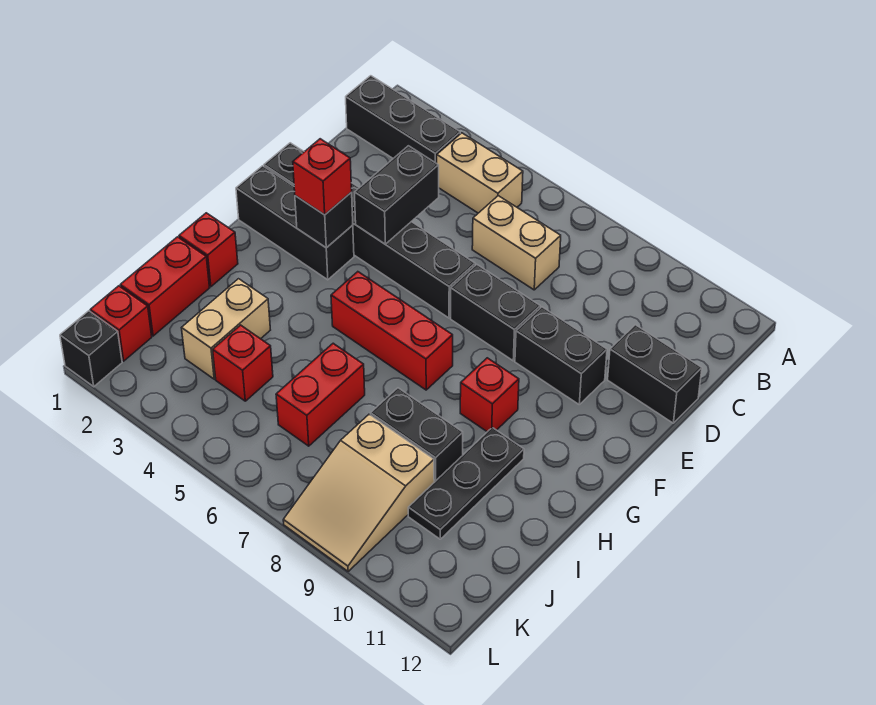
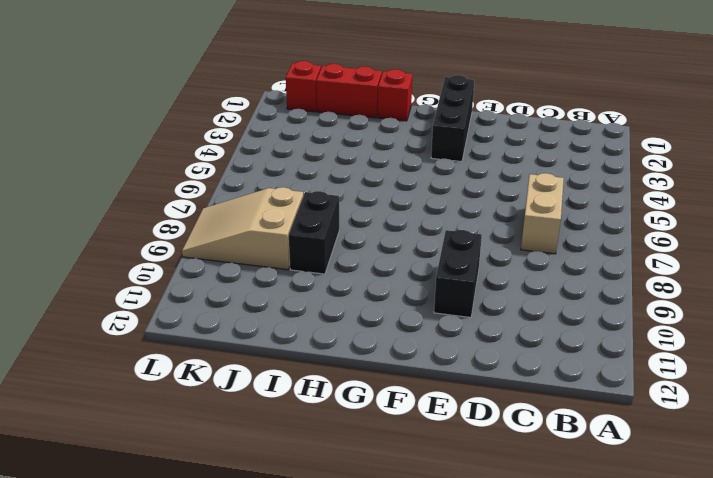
none -> black brick B1:B3 level 1
none -> tan brick B4:B5 level 1
none -> black brick D11:D12 level 1

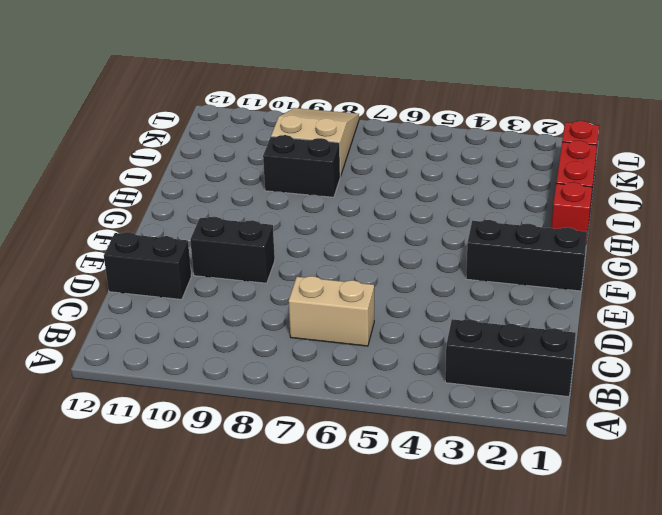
none -> tan brick B4:B5 level 1
none -> black brick E1:E6 level 1
none -> black brick E7:E8 level 1

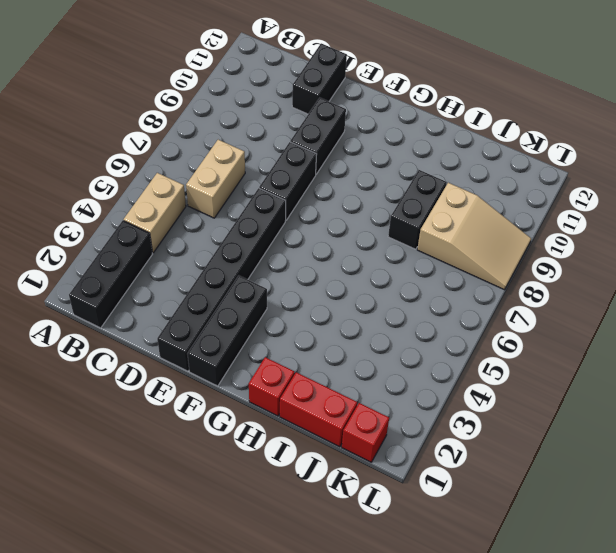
none -> red brick G5:G7 level 1
none -> red brick G9 level 1
none -> black plate H10:J10 level 1

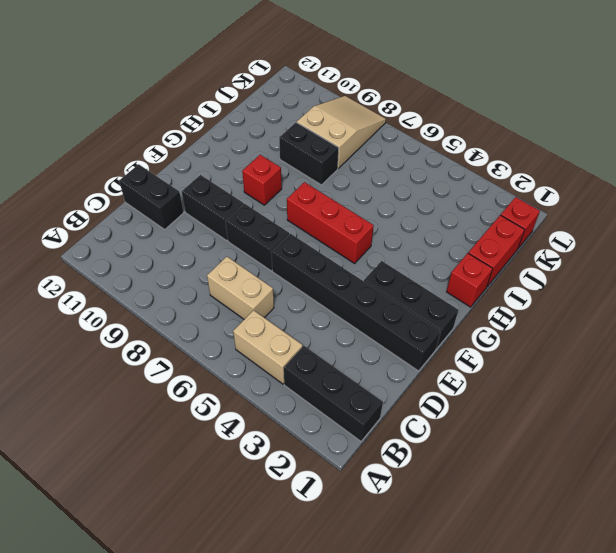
none -> black plate H10:J10 level 1
none -> tan brick I3:J3 level 1
none -> red brick I6:J6 level 1

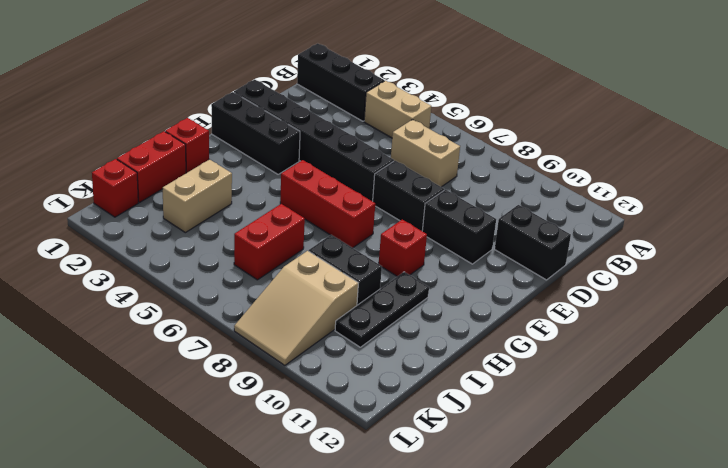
none -> red brick J4 level 1
none -> black brick L1 level 1
none -> black brick D4:E4 level 2

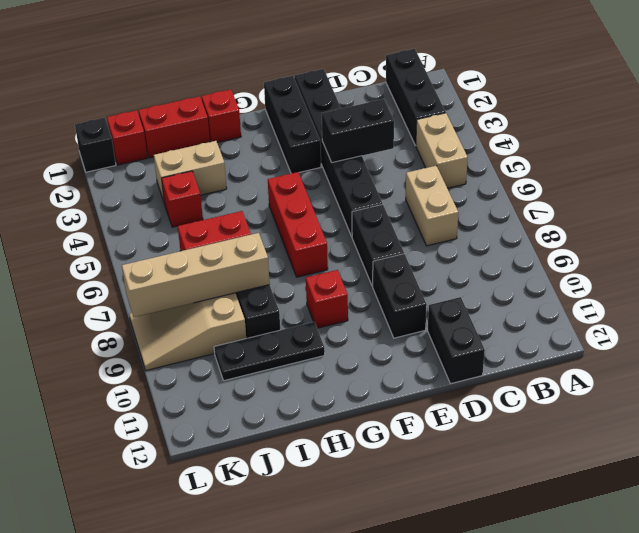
tan brick I8:L8 level 2 -> none
none -> black brick F3 level 2
none -> red brick F3 level 3

